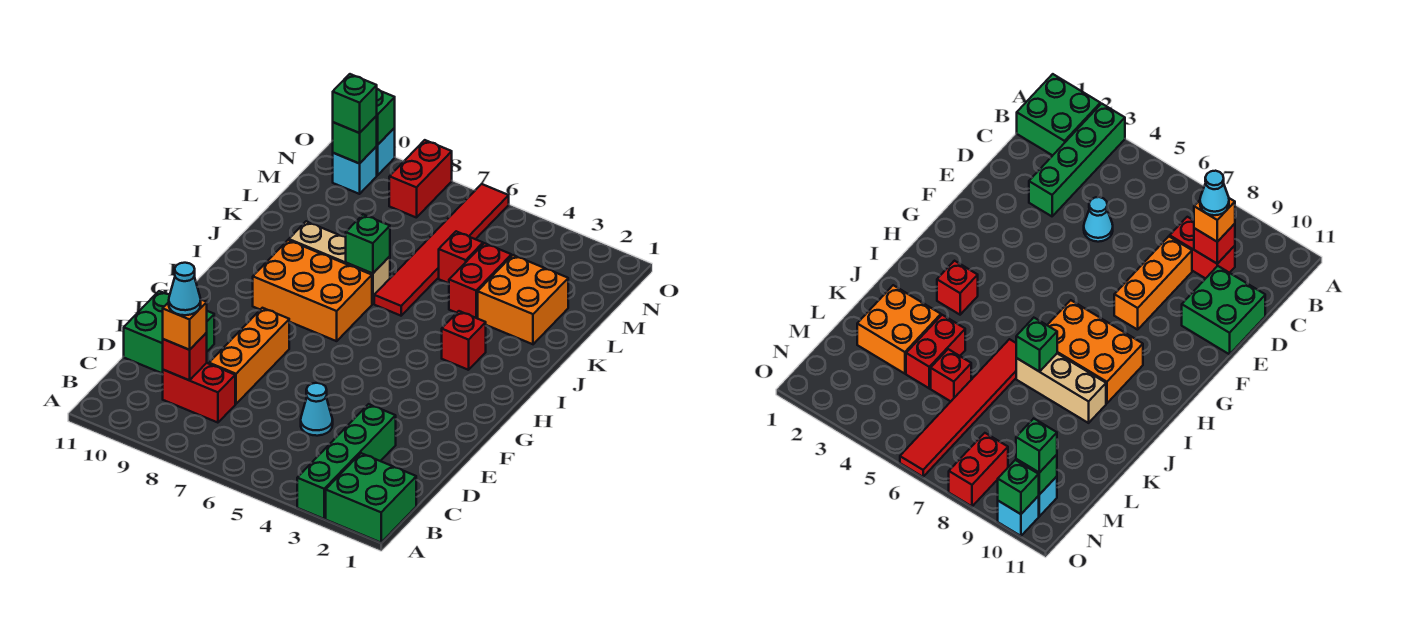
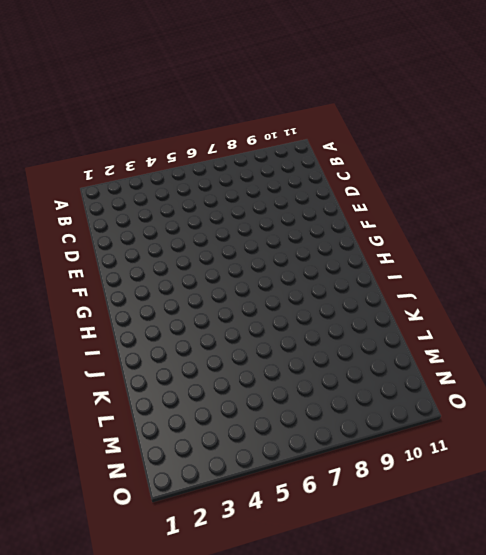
none -> green brick A1:B2 level 1
none -> green brick A3:D3 level 1
none -> red brick C8:C9 level 1

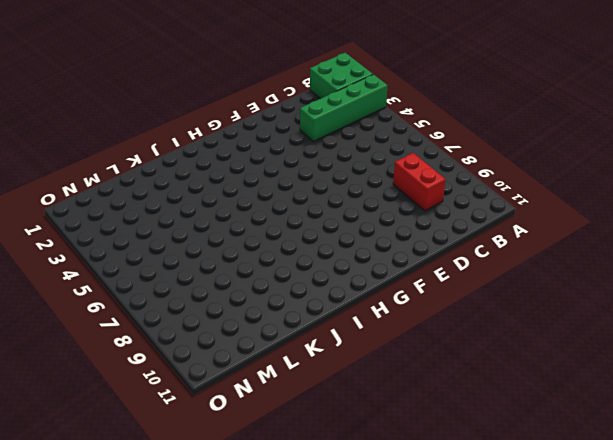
none -> cyan cone D5 level 1
none -> orange brick D8:F8 level 1
none -> green brick D10:E11 level 1

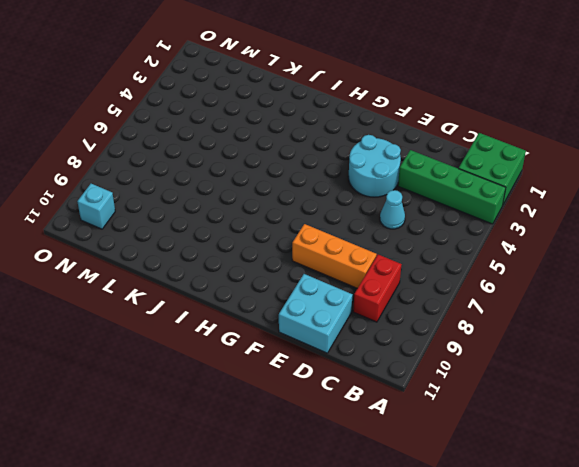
cyan brick D10:E11 level 1 -> green brick D10:E11 level 1
cyan round brick E3:F4 level 1 -> none
none -> orange brick H7:I9 level 1
none -> red brick I3 level 1
none -> red tile J6:O6 level 1

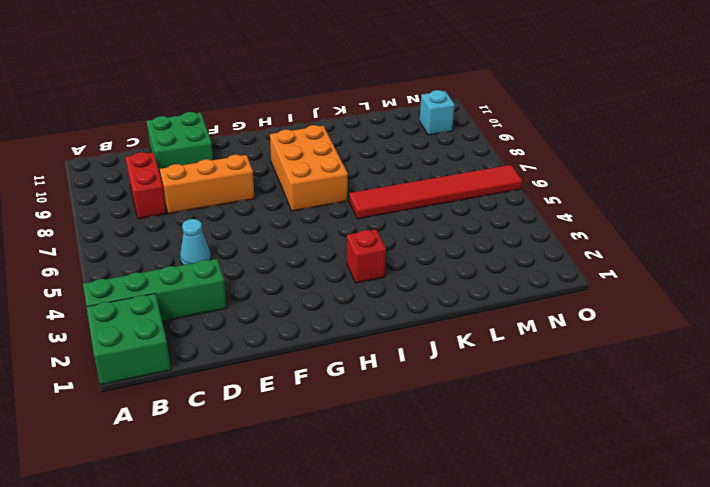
none -> tan brick J7:J9 level 1
none -> orange brick K2:L3 level 1
none -> red brick K4:L4 level 1

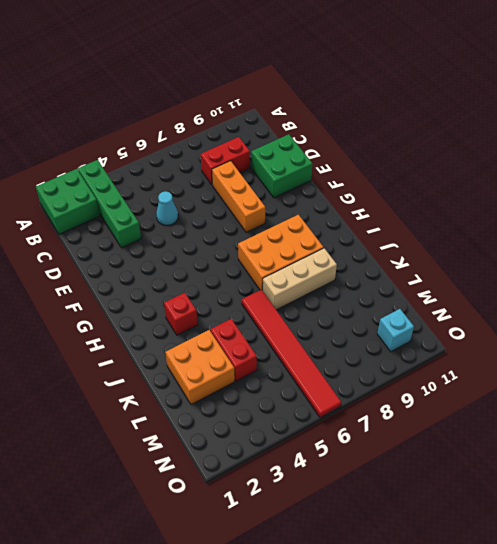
none -> red brick L5 level 1
none -> red brick N8:O8 level 1
none -> cyan brick O10 level 1

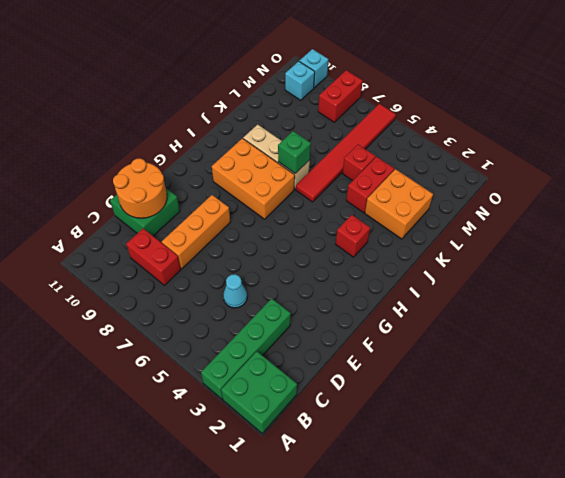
orange round brick D10:E11 level 2 -> none
none -> red brick C9 level 2
none -> green brick N10 level 2
none -> green brick O10 level 2

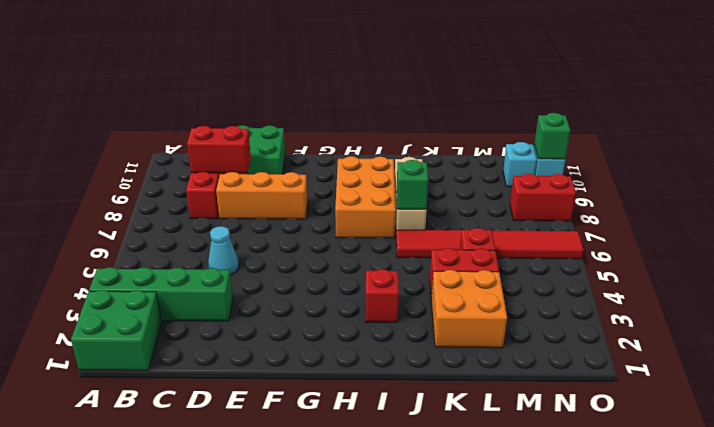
red brick C9:D9 level 2 -> red brick C9 level 2
none -> green brick N10 level 2
none -> orange brick C9 level 3
none -> green brick N10 level 3

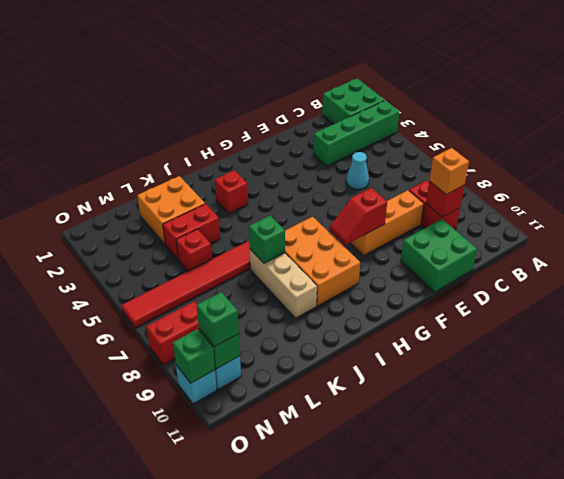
red slope F8:G8 level 2 top F -> none
none -> cyan cone C9 level 4

